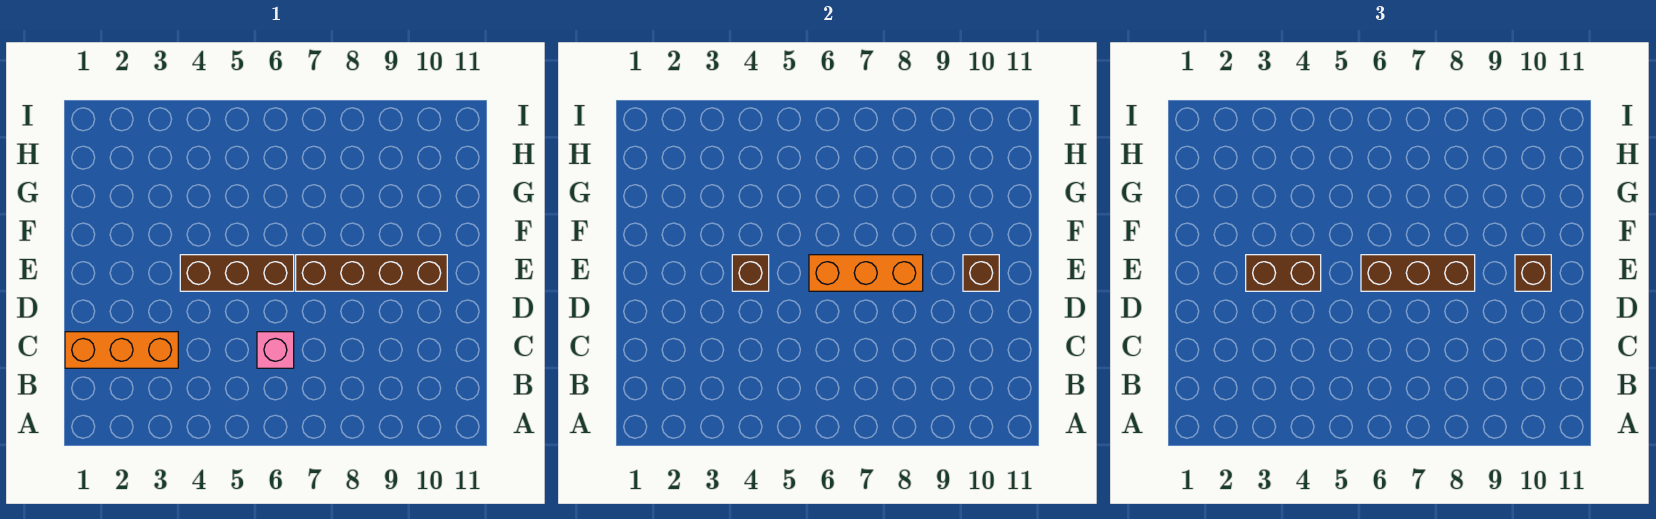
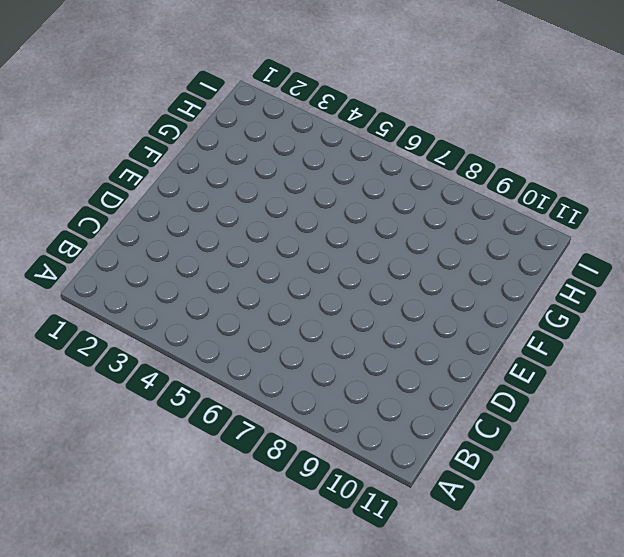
none -> orange brick C1:C3 level 1
none -> pink brick C6 level 1

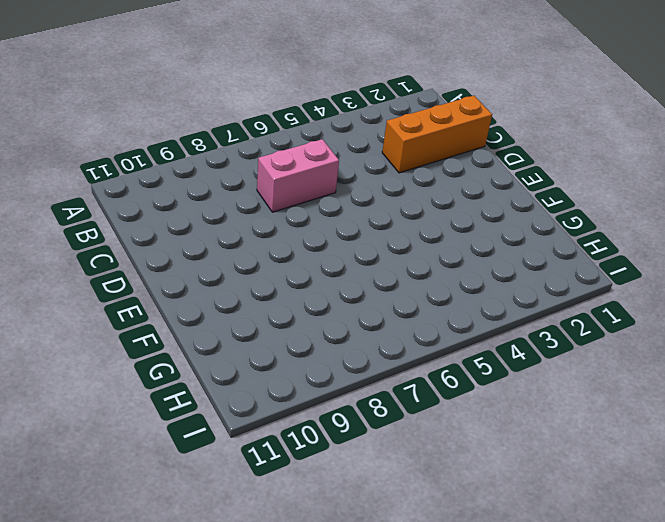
pink brick C6:C7 level 1 -> pink brick C6 level 1
none -> brown brick E4:E6 level 1
none -> brown brick E7:E10 level 1

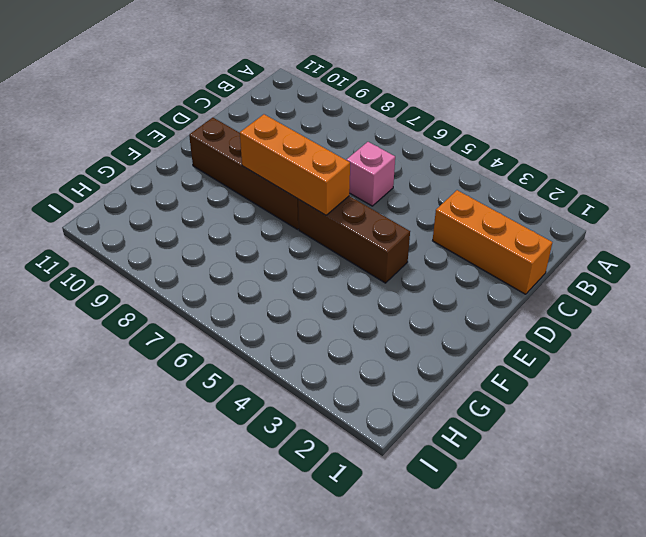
none -> brown brick E4 level 2
none -> brown brick E10 level 2

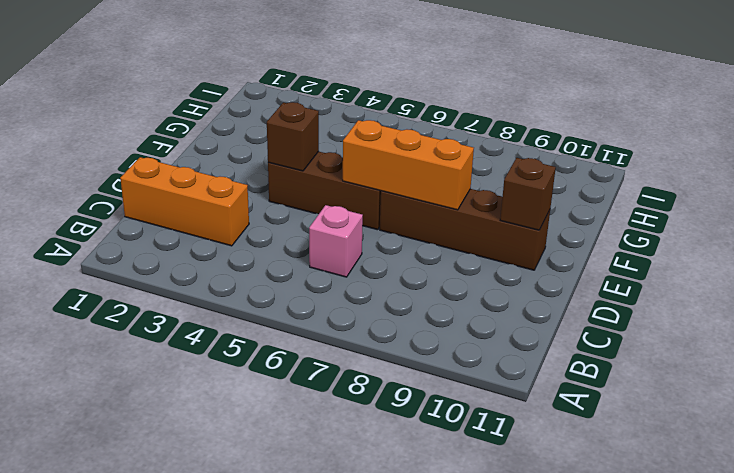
none -> brown brick E3:E4 level 3
none -> brown brick E6:E8 level 3

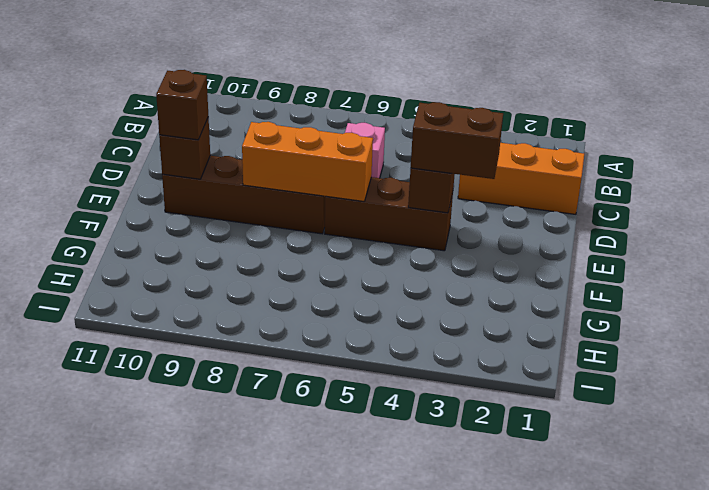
none -> brown brick E6:E8 level 3

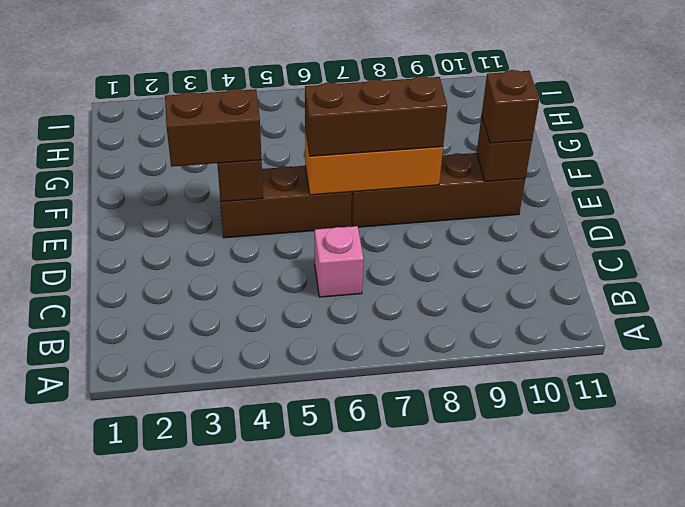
none -> orange brick C1:C3 level 1

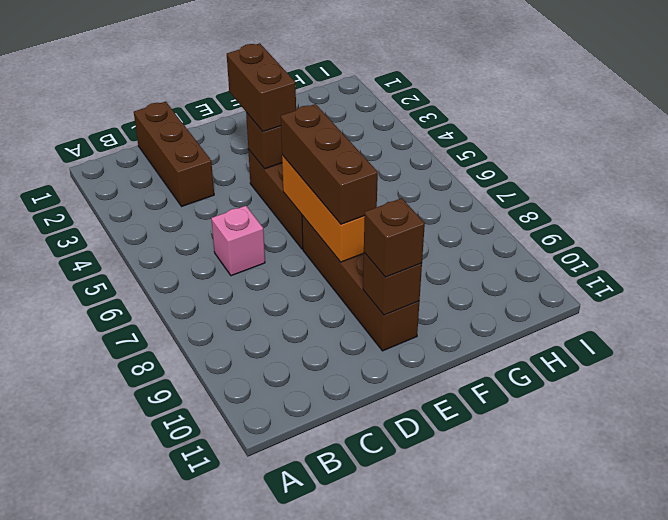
brown brick C1:C3 level 1 -> orange brick C1:C3 level 1

